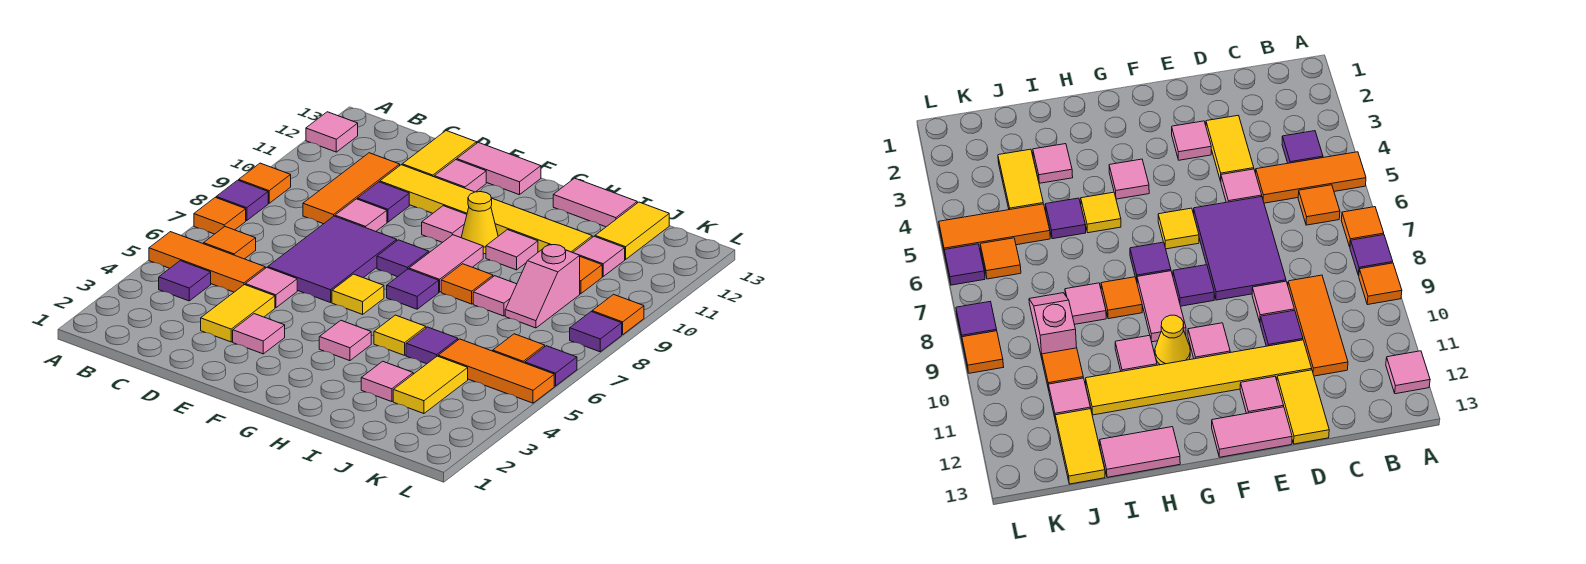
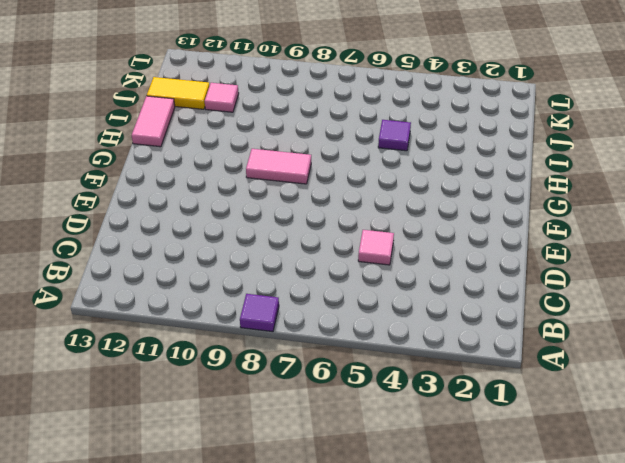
none -> orange tile A5:C5 level 1
none -> orange tile A7 level 1
none -> orange tile A9 level 1
none -> pink tile A12 level 1

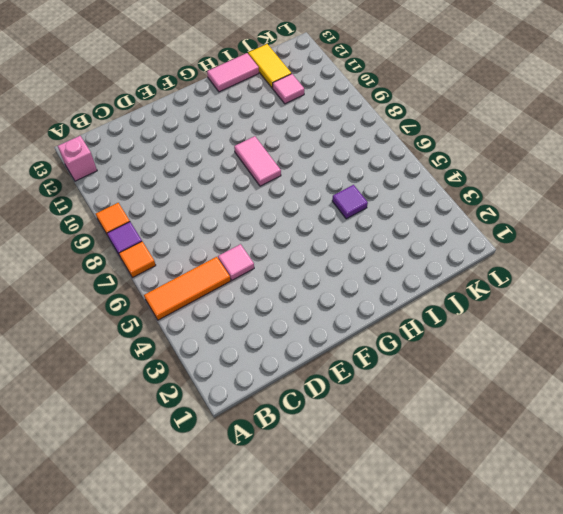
pink brick A12 level 1 -> pink tile A12 level 1
none -> purple tile B4 level 1
none -> orange tile B6 level 1
none -> orange tile C9:C11 level 1
none -> yellow tile D3:D4 level 1

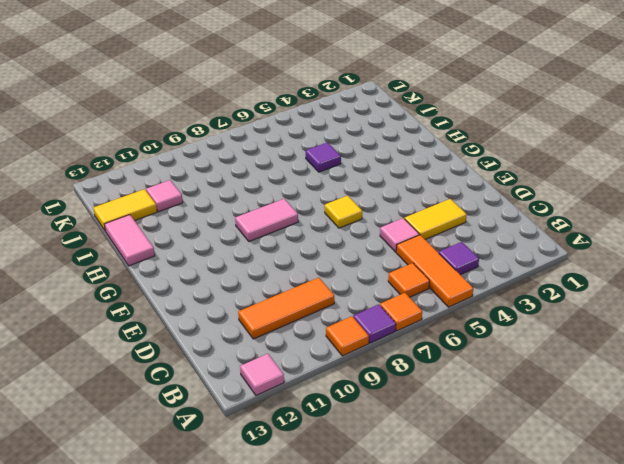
none -> purple tile D6:E8 level 1
none -> pink tile D9 level 1
none -> purple tile D10 level 1
none -> yellow tile D11:I11 level 1

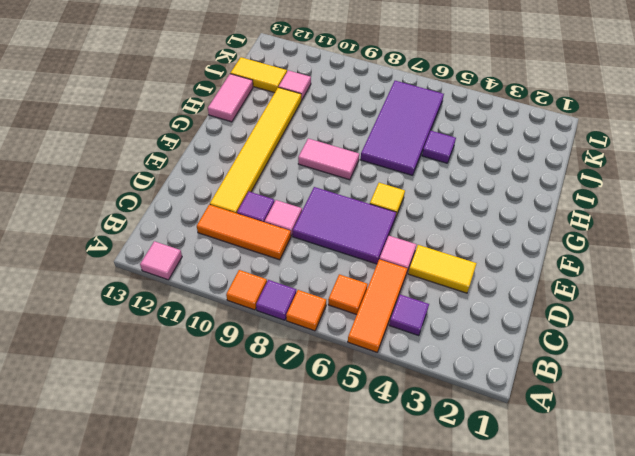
purple tile H6:K7 level 1 -> orange tile K6 level 1
none -> yellow tile D12:D13 level 1
none -> pink tile E3 level 1
none -> pink tile E12 level 1
none -> pink tile E13:F13 level 1

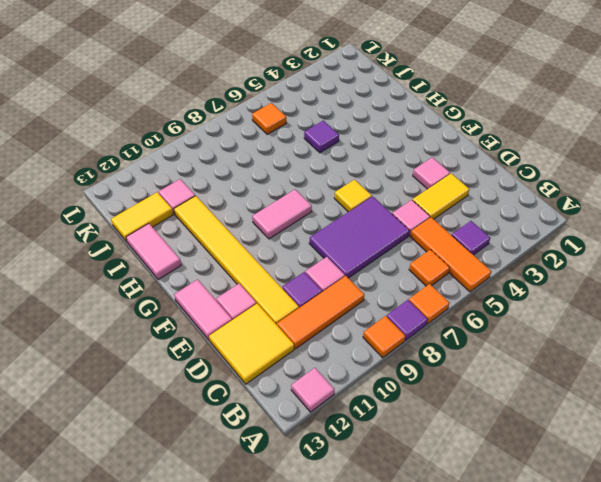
yellow tile C12:D13 level 1 -> yellow tile D12:D13 level 1
none -> purple tile F8 level 1
none -> pink tile F10 level 1
none -> pink tile G4 level 1
none -> purple tile G7 level 1

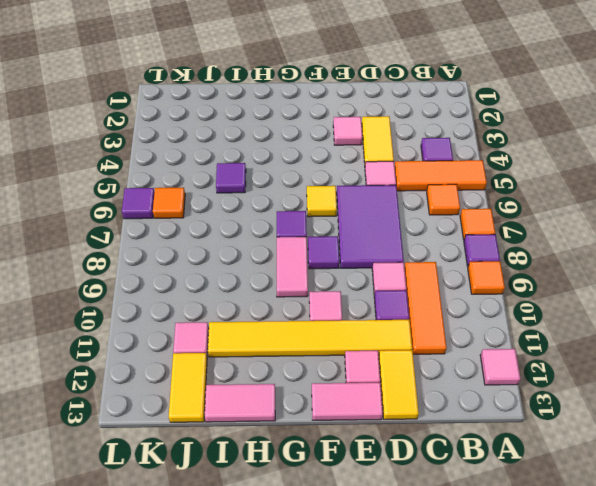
none -> pink tile G4 level 1
none -> yellow cone G10 level 1
none -> yellow tile H5 level 1
none -> orange tile H8 level 1

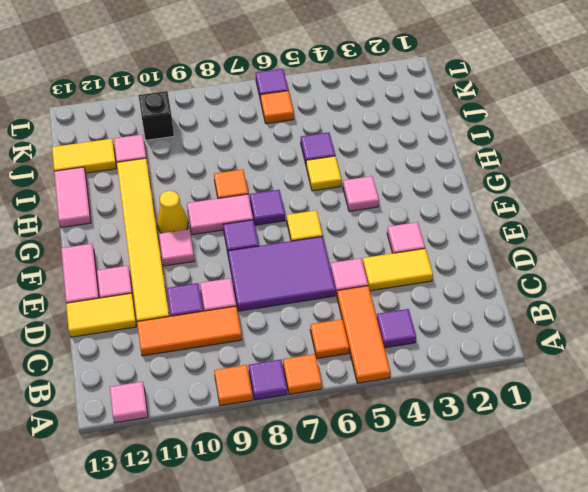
black brick K10 level 1 -> none
none -> pink tile H10 level 1
none -> pink tile I3 level 1
none -> pink tile I8 level 1
none -> yellow tile J3:J4 level 1

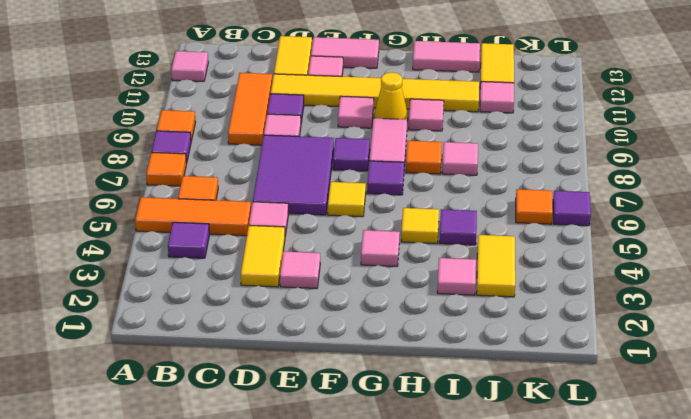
none -> orange tile J5:L5 level 1
none -> pink slope J8:J9 level 1 top 9
none -> orange tile J10 level 1
none -> purple tile L8 level 1

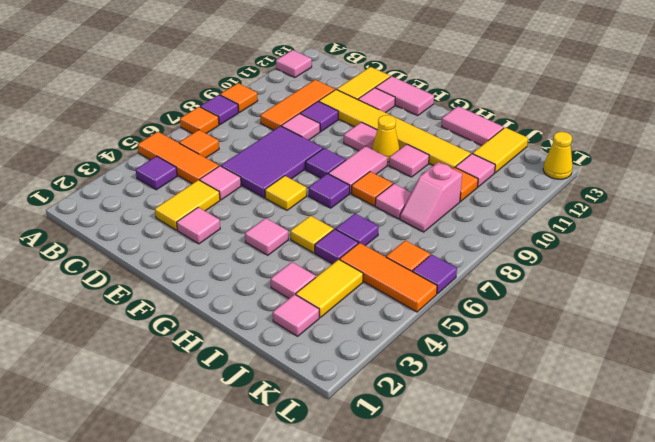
purple tile I6 level 1 -> purple tile L8 level 1
pink tile J2 level 1 -> none
yellow cone L13 level 1 -> none
none -> orange tile L9 level 1

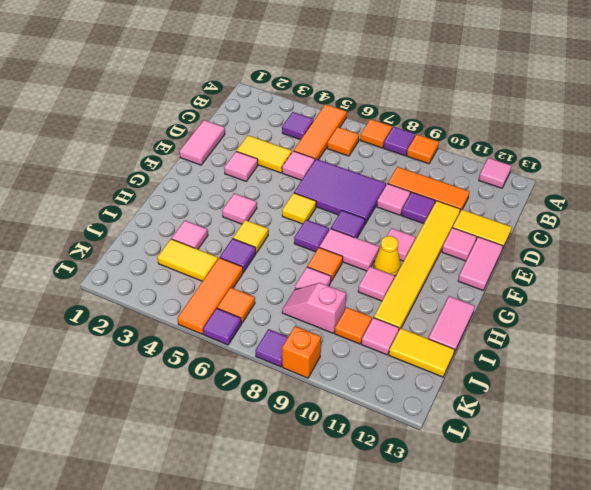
pink tile D1:E1 level 1 -> none
orange brick L9 level 1 -> orange tile L9 level 1

